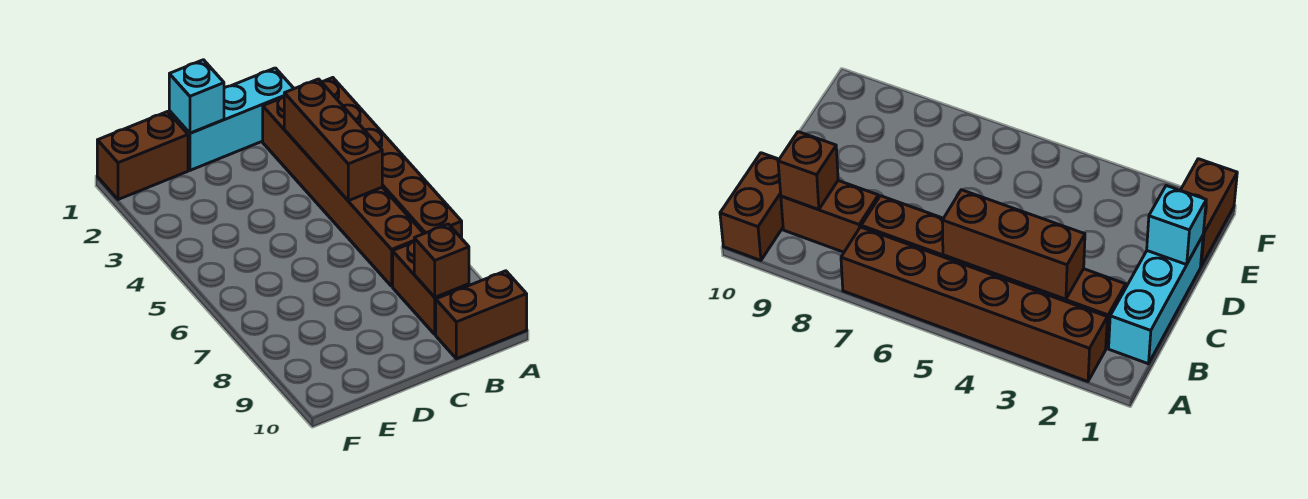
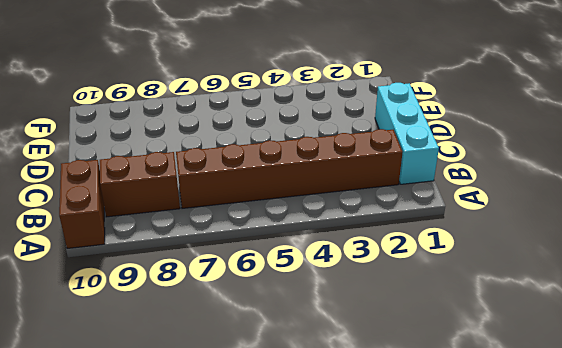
none -> brown brick A2:A7 level 1
none -> brown brick E1:F1 level 1

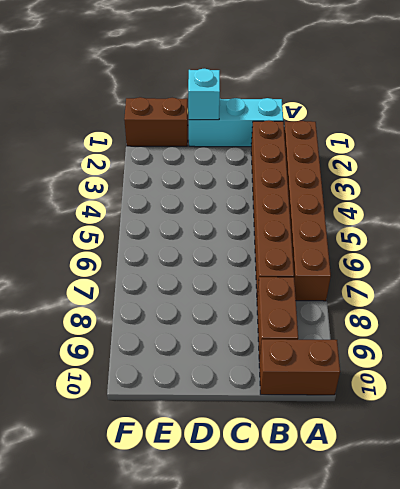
none -> brown brick B3:B5 level 2
none -> brown brick B9 level 2

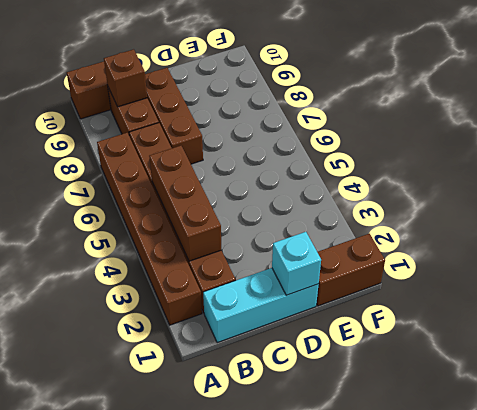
brown brick C7:C9 level 1 -> none

